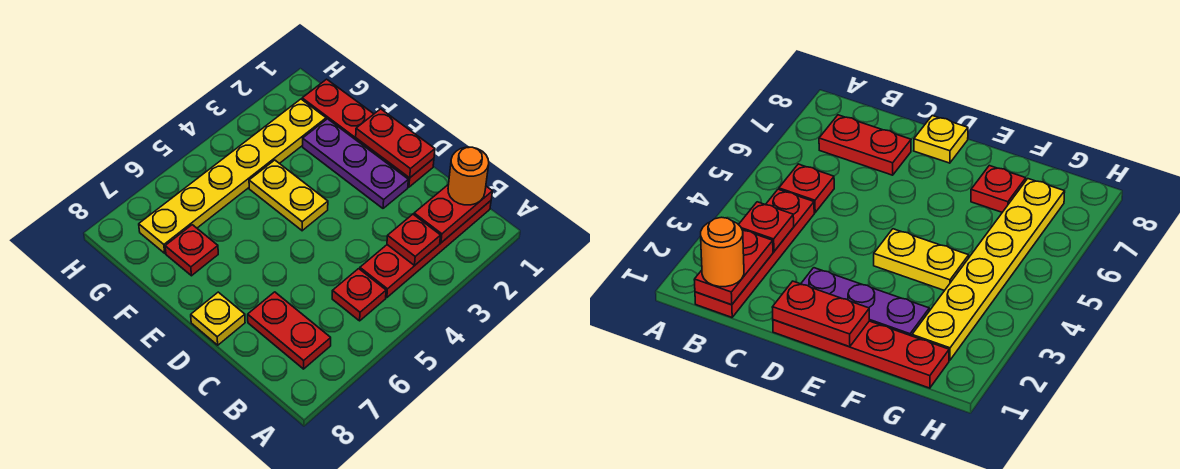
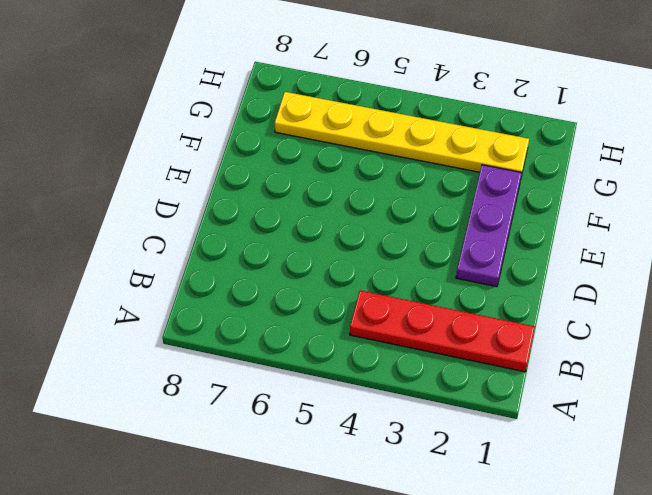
none -> red plate B5 level 1
none -> red plate B7:C7 level 1
none -> red plate D1:G1 level 1

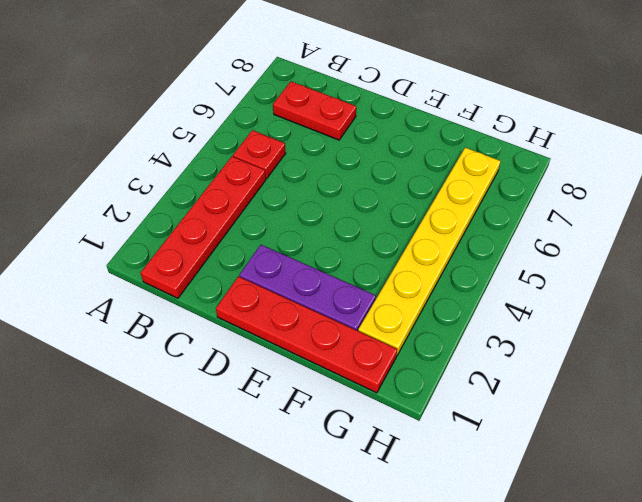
none -> yellow plate D8 level 1
none -> yellow plate E4:F4 level 1
none -> red plate F7 level 1

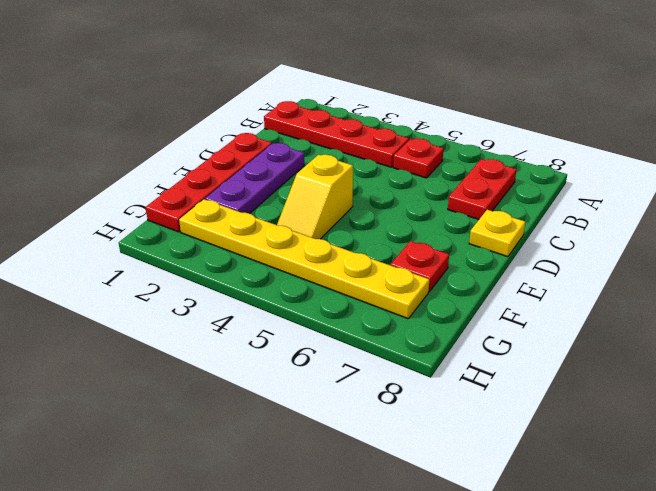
yellow slope E4:F4 level 1 top E -> yellow plate E4:F4 level 1
none -> red plate B1:B2 level 2
none -> red plate B3 level 2
none -> red plate D1:E1 level 2

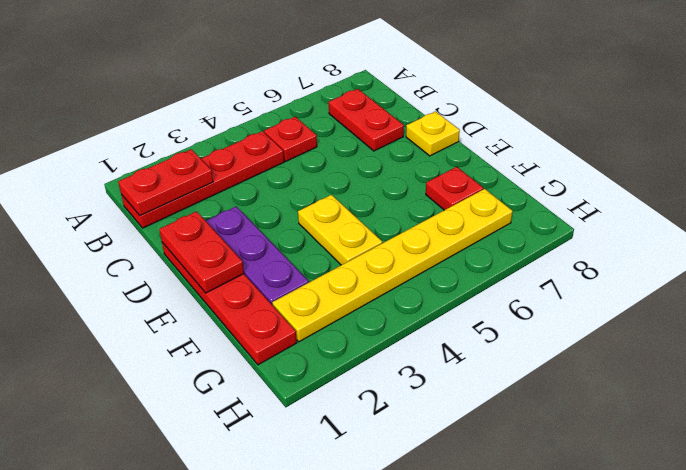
none -> red plate B3 level 2
none -> orange round brick B1 level 3

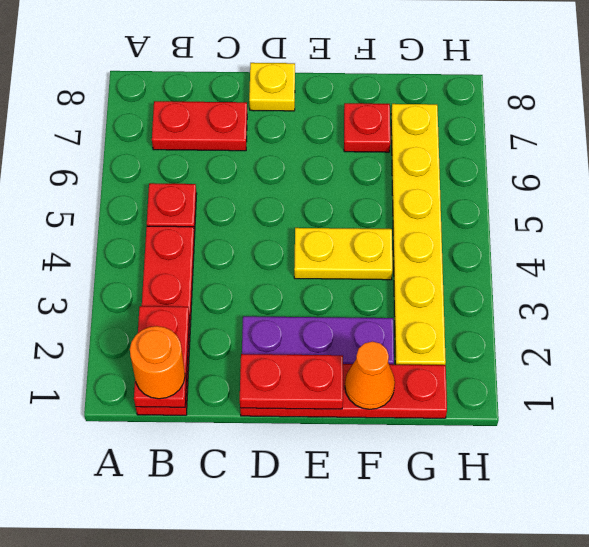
orange cone F1 level 2 -> none
none -> red plate B3 level 2

